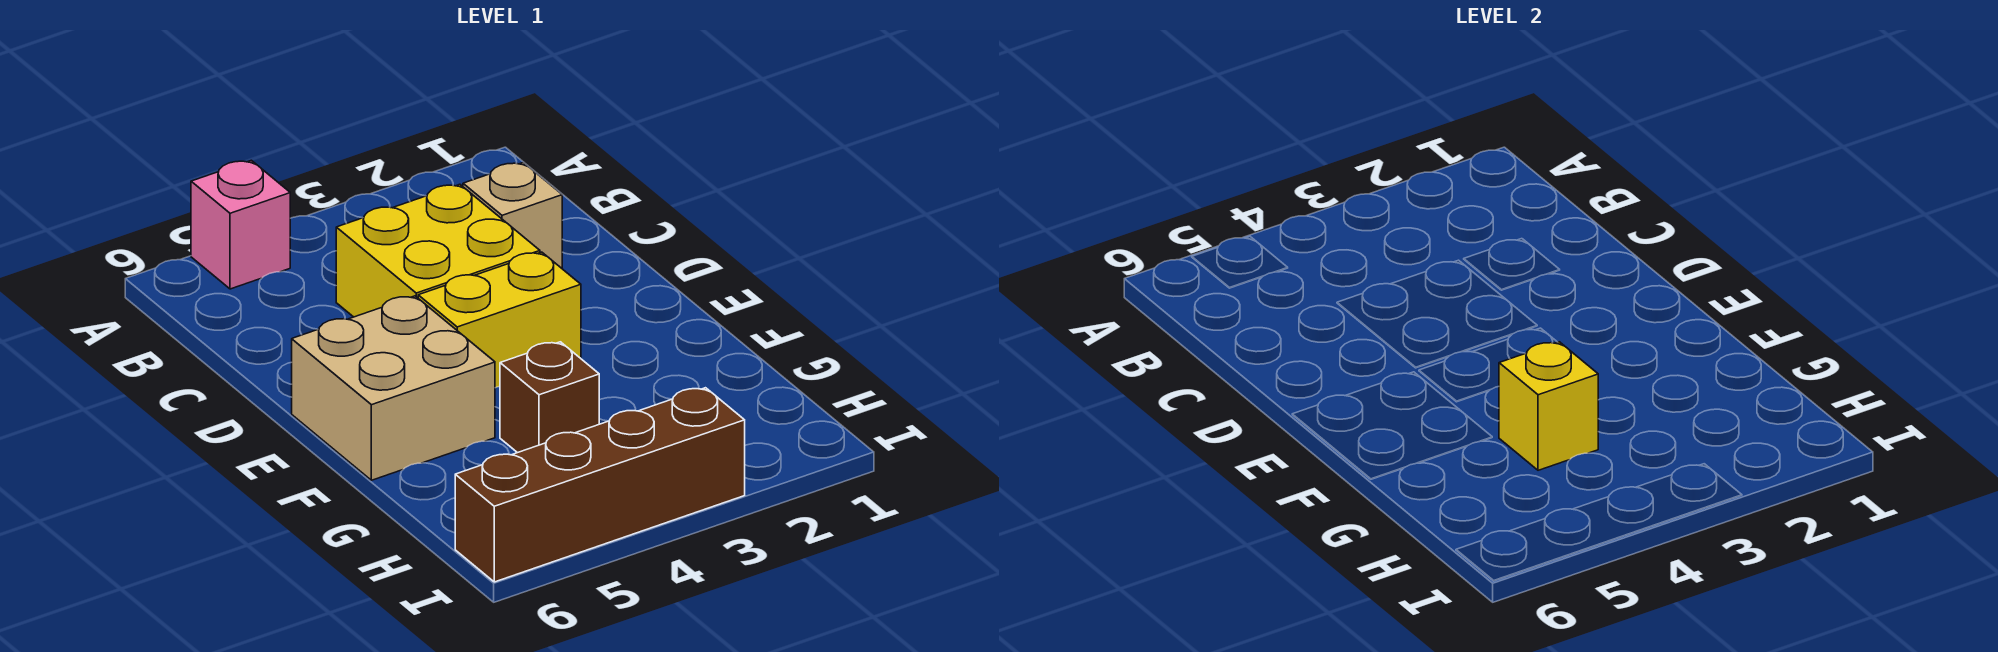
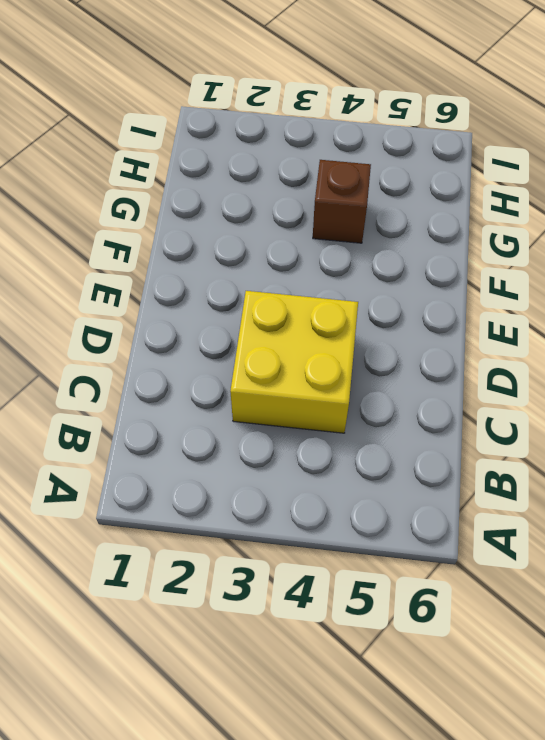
none -> pink brick A5 level 1
none -> tan brick C2 level 1

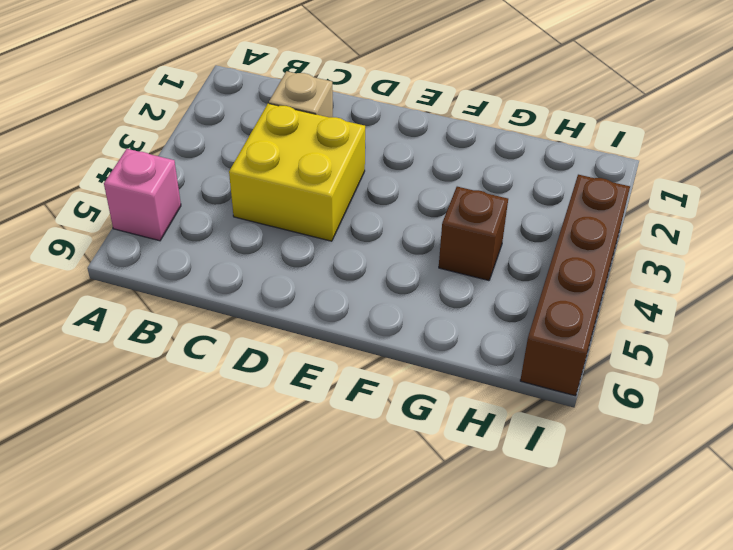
none -> yellow brick E3:E4 level 1
none -> tan brick E5:F6 level 1

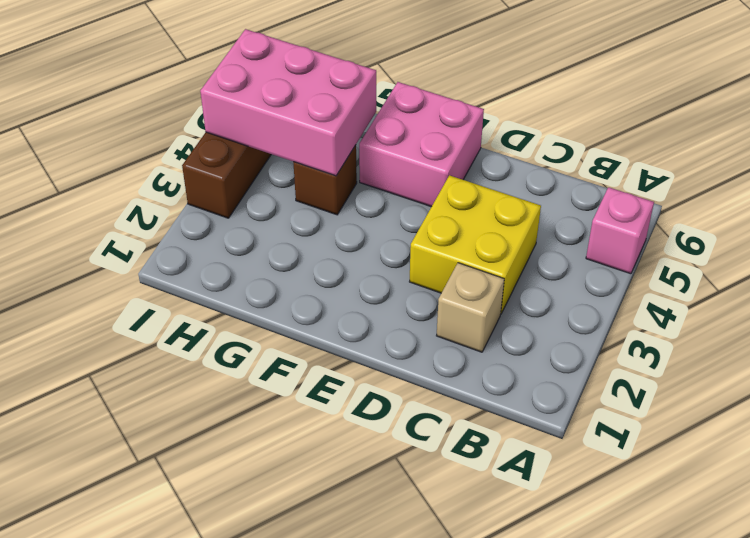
pink brick E5:F6 level 1 -> tan brick E5:F6 level 1
pink brick G4:I5 level 2 -> yellow brick G4 level 2
none -> yellow brick E3:E4 level 1

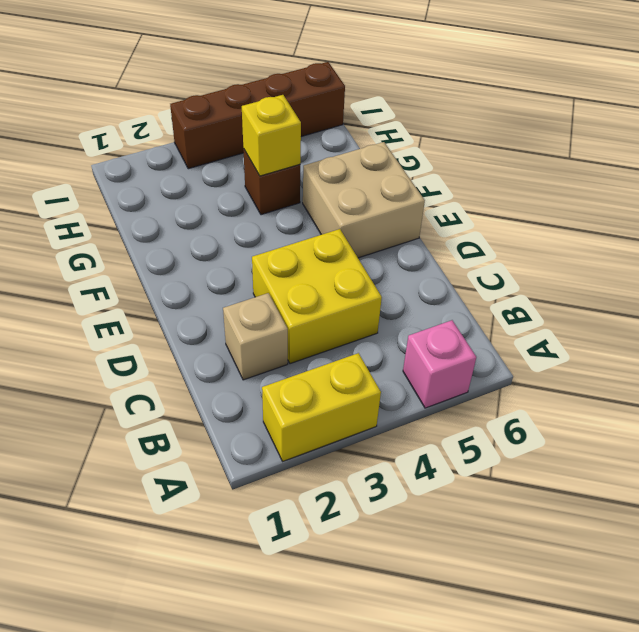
yellow brick A2:A3 level 1 -> yellow brick E3:E4 level 1

